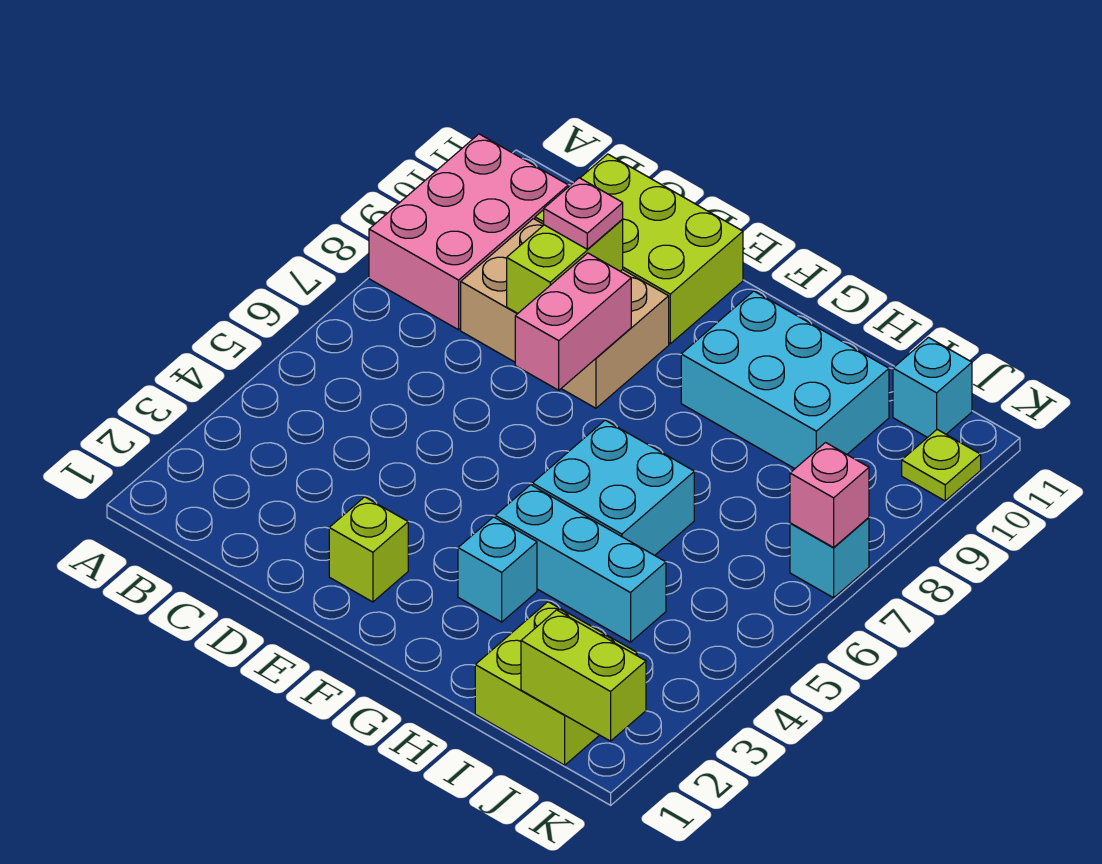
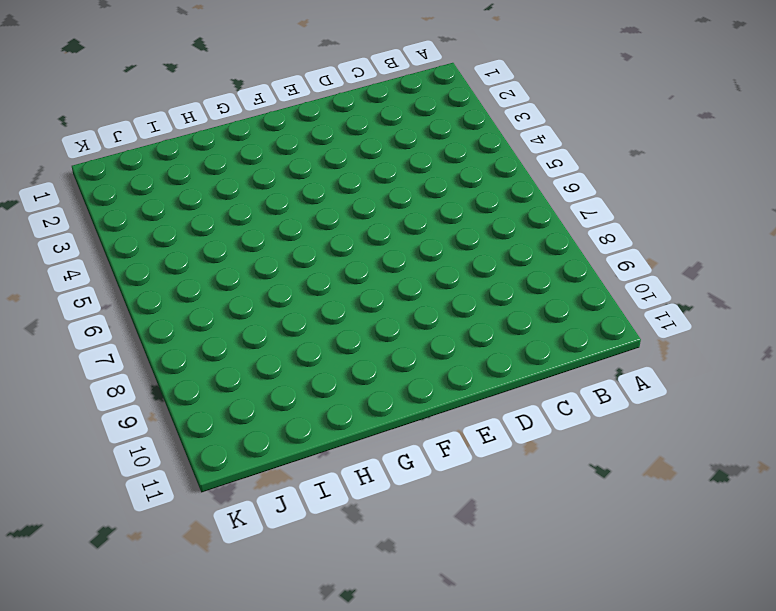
none -> pink brick A8:B10 level 1
none -> tan brick C8:E9 level 1
none -> lime brick C10:E11 level 1

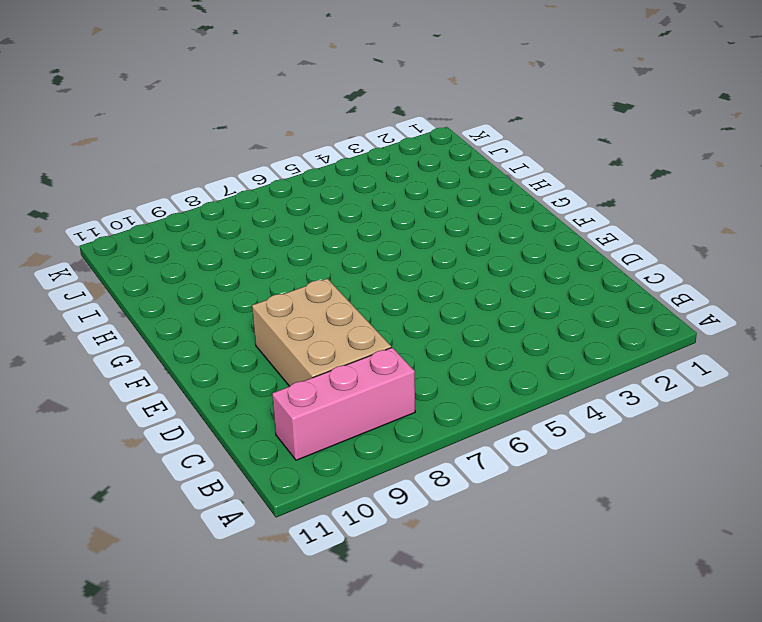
pink brick B8:B10 level 1 -> pink brick A8:B10 level 1
none -> lime brick C10:E11 level 1
none -> lime brick E2 level 1
none -> cyan brick G3 level 1

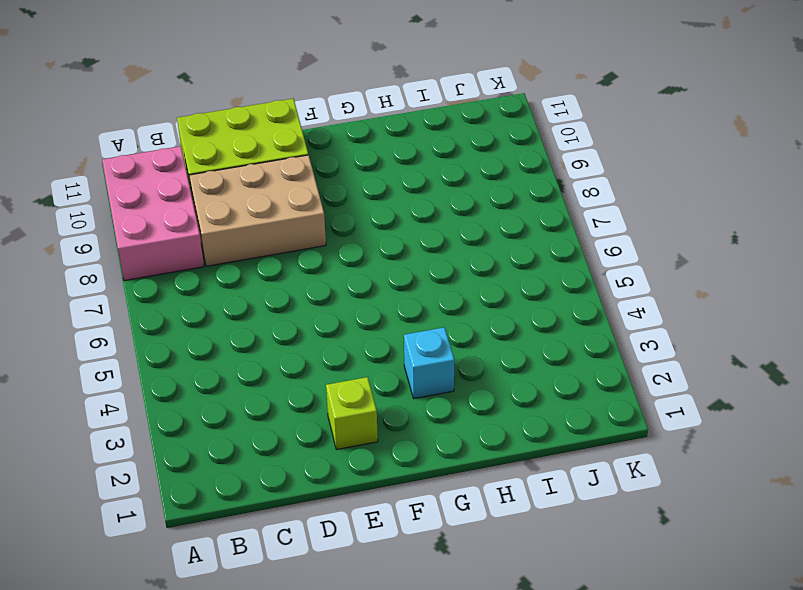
none -> cyan brick G4:I4 level 1
none -> cyan brick G5:H6 level 1
none -> cyan brick G9:I10 level 1

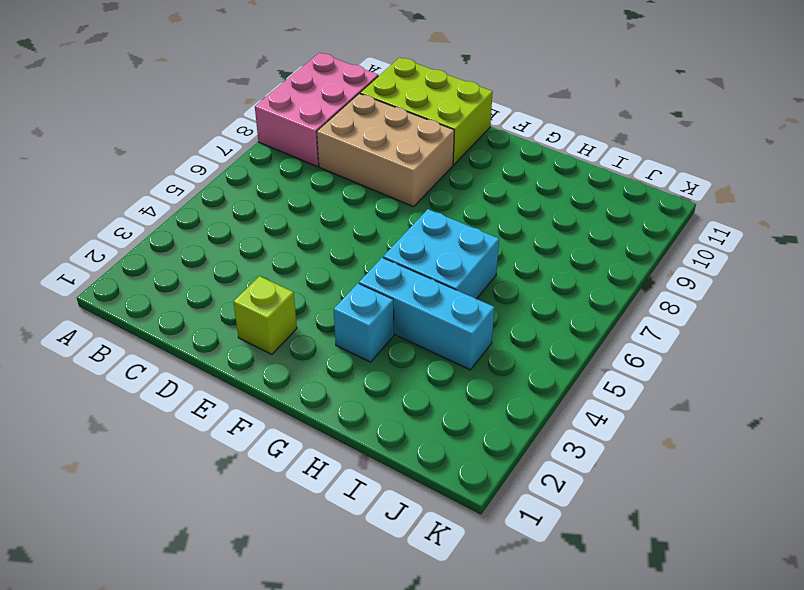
none -> cyan brick G9:I10 level 1
none -> lime brick I1:J2 level 1
none -> cyan brick J11 level 1

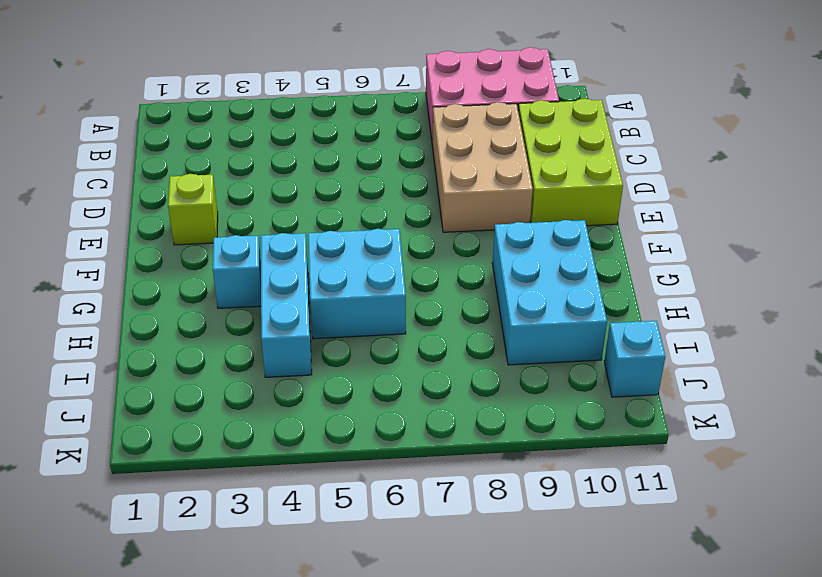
none -> lime brick I1:J2 level 1
none -> cyan brick K7 level 1
none -> lime plate K10 level 1

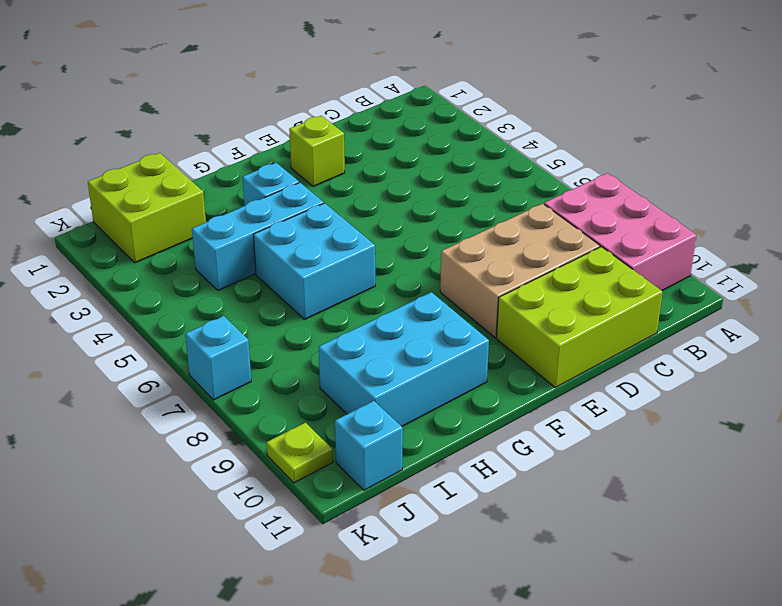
none -> lime brick D8:D9 level 2
none -> pink brick E7:E8 level 2
none -> lime brick J1:K1 level 2

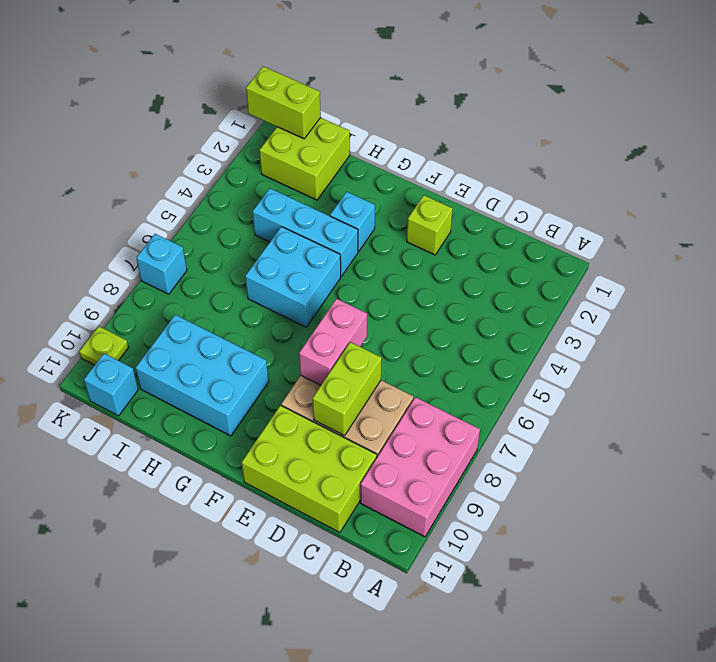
none -> pink brick K7 level 2
none -> pink plate D9 level 3

